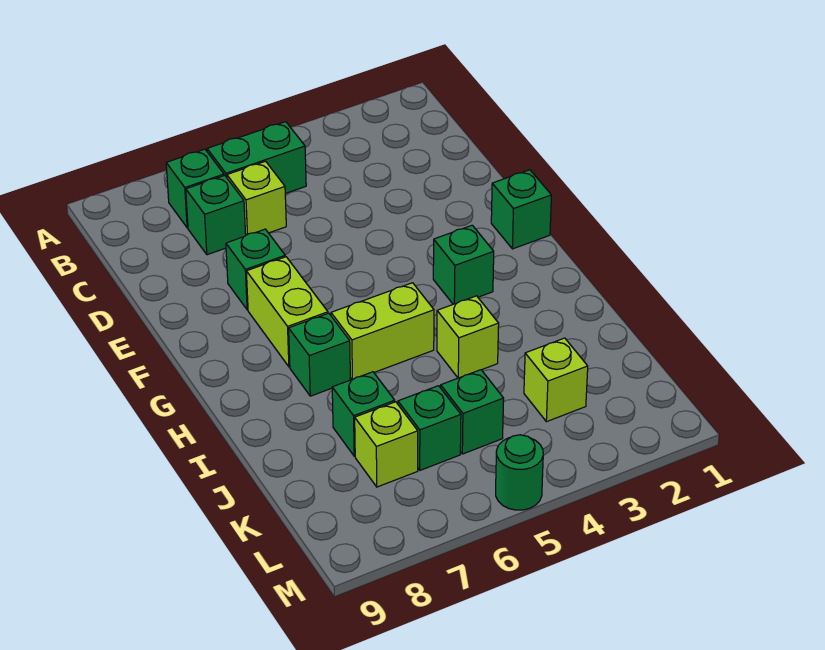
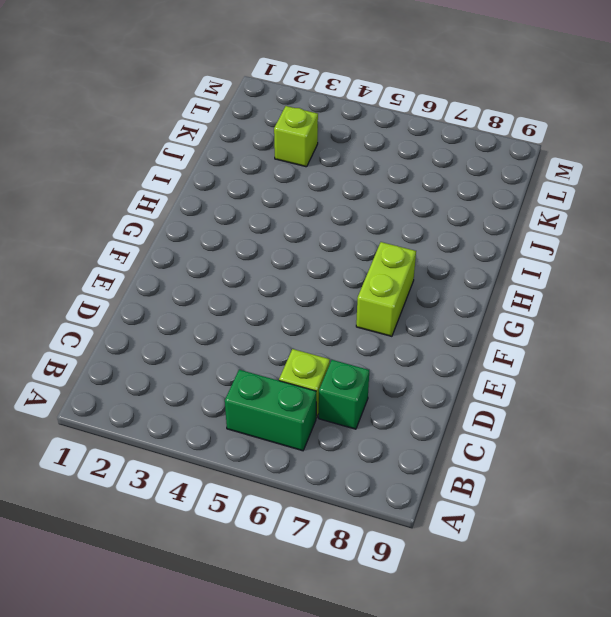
none -> green brick B7 level 1
none -> green brick E7 level 1
none -> green brick F1 level 1

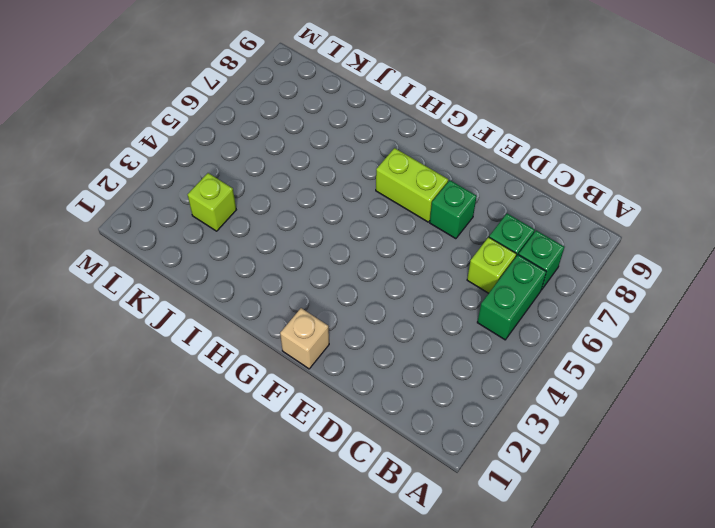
tan brick F1 level 1 -> green brick F1 level 1
none -> green brick G3 level 1
none -> lime brick H5:H6 level 1
none -> green brick H7 level 1

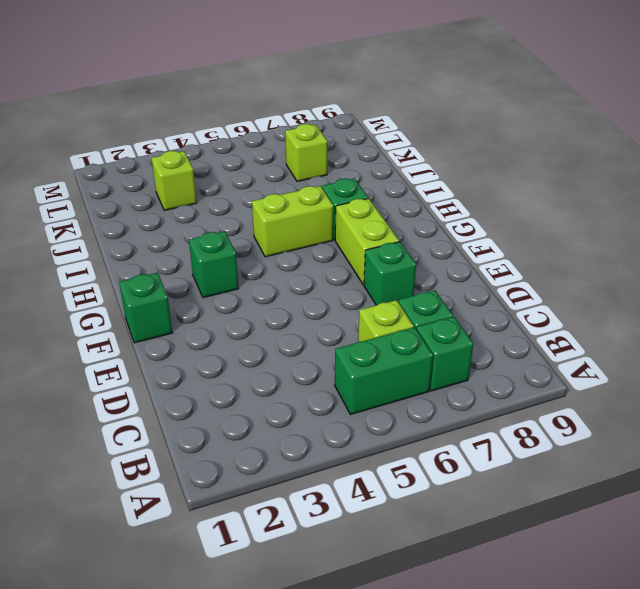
none -> lime brick I4 level 1
none -> green brick J7 level 1
none -> green brick K5 level 1

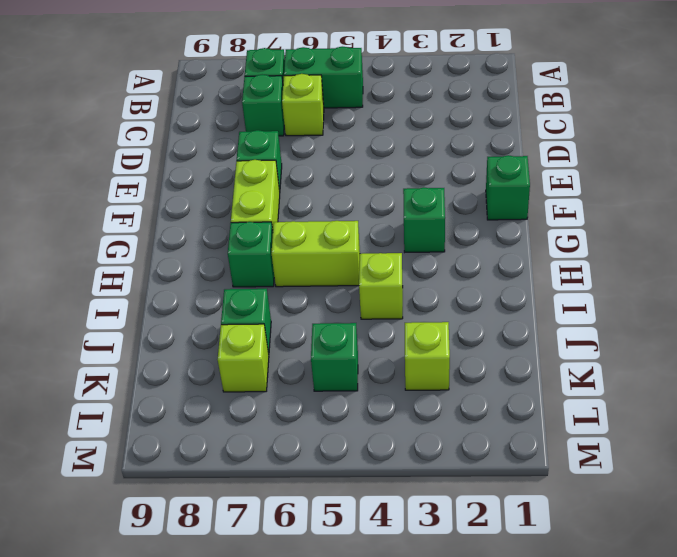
none -> green brick K6 level 1
none -> green round brick M5 level 1

